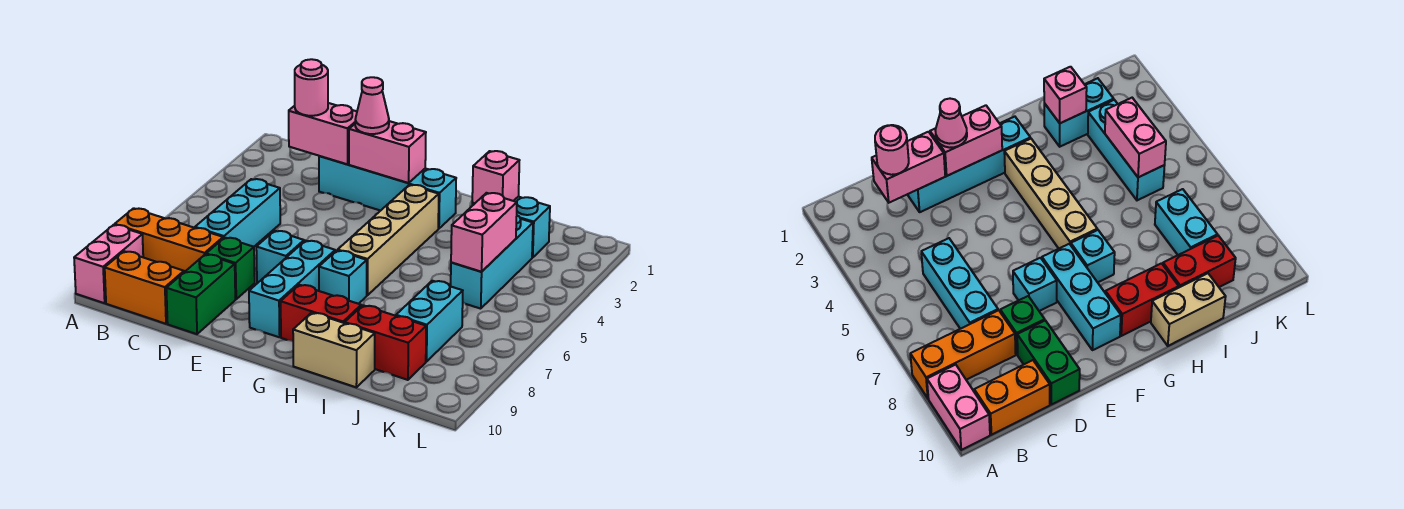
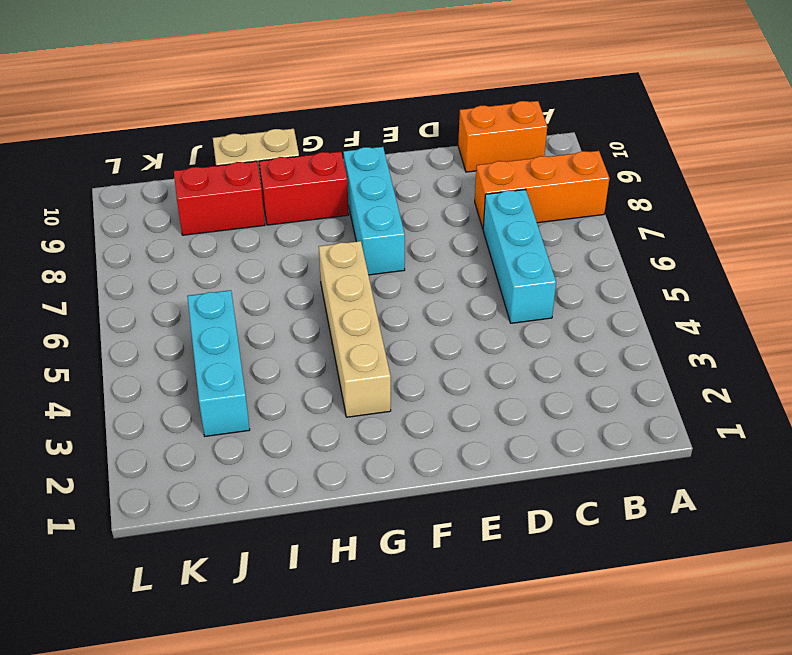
none -> pink brick A9:A10 level 1
none -> cyan brick D2:G2 level 1
none -> green brick D8 level 1

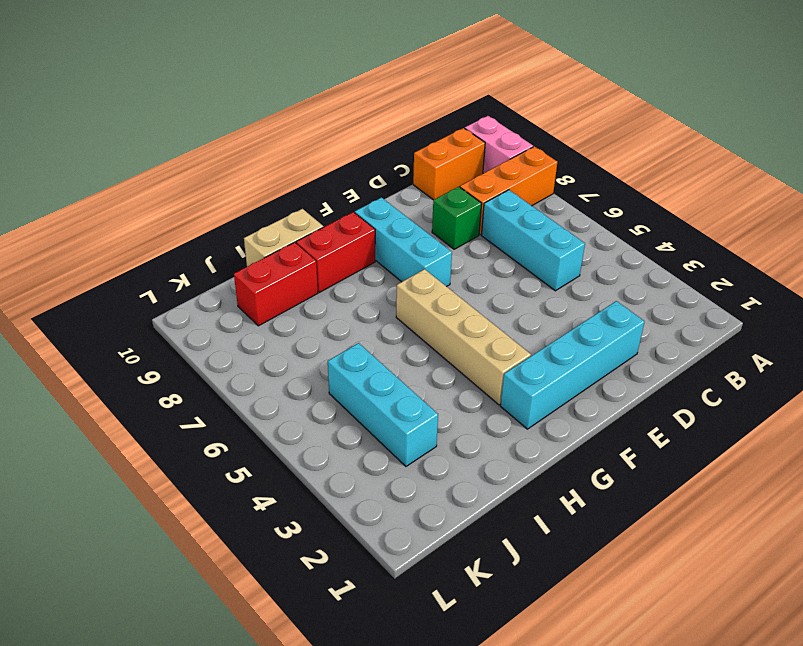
none -> green brick D9:D10 level 1
none -> cyan brick E7 level 1
none -> cyan brick G7 level 1

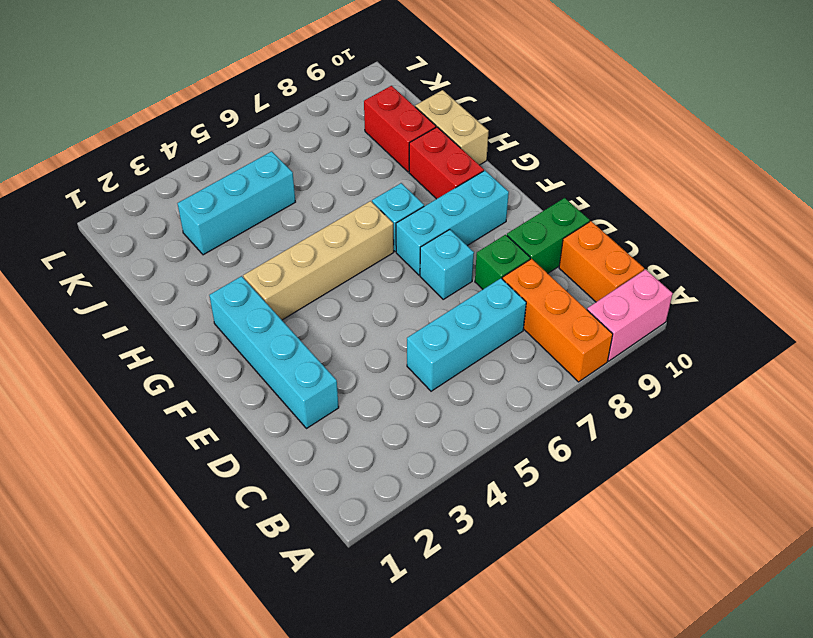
none -> cyan brick I2:J2 level 1
none -> cyan brick J7:J8 level 1
none -> pink brick C2:D2 level 2

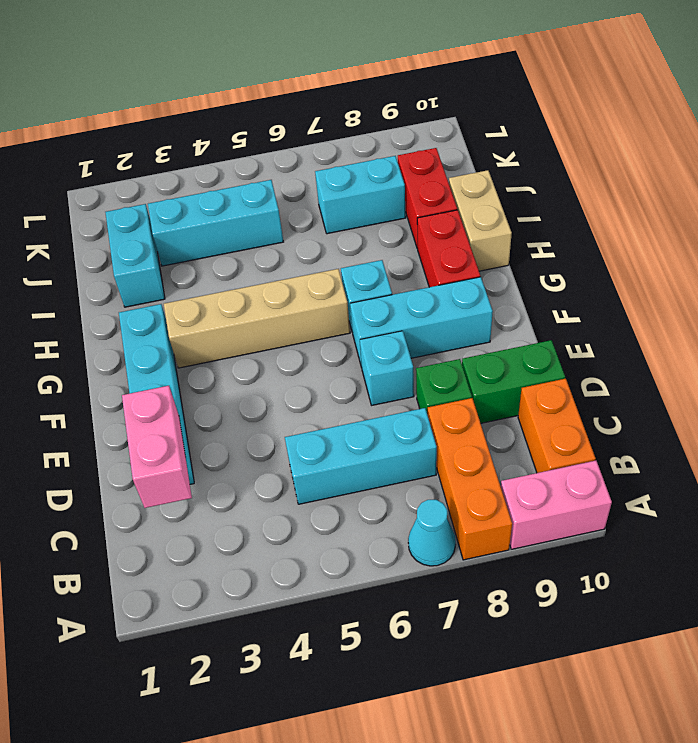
cyan cone A7 level 1 -> none
none -> pink brick E2:F2 level 2
none -> pink brick I2 level 2
none -> pink brick J4:J5 level 2

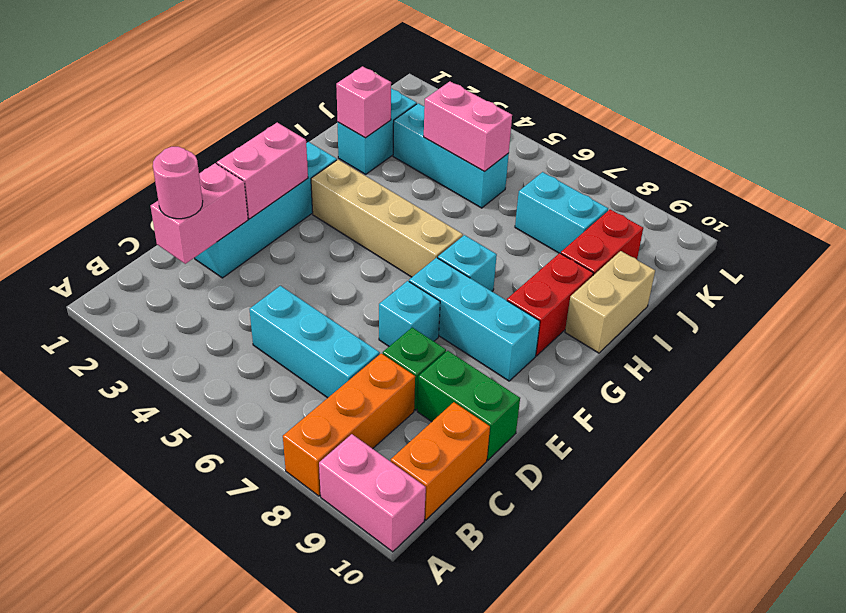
none -> pink cone E2 level 3

